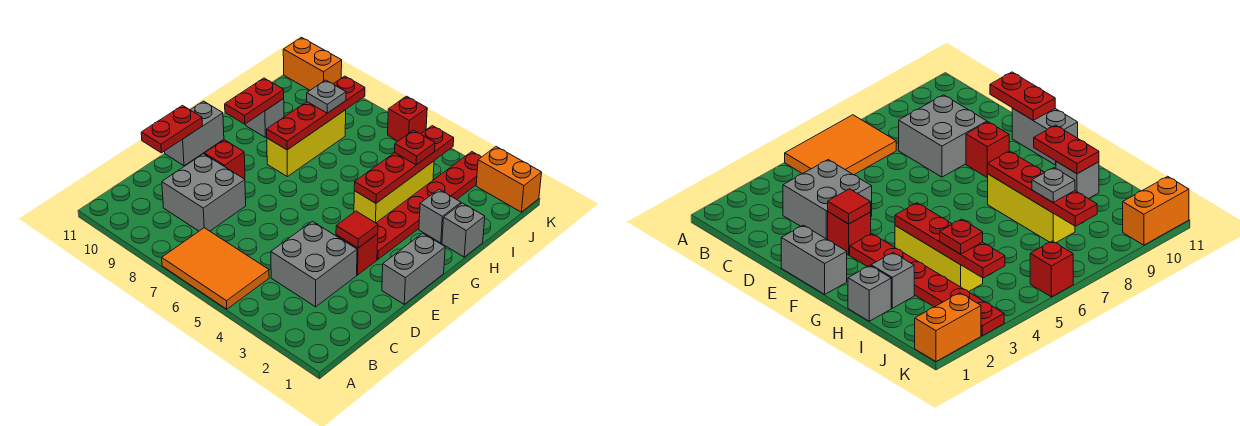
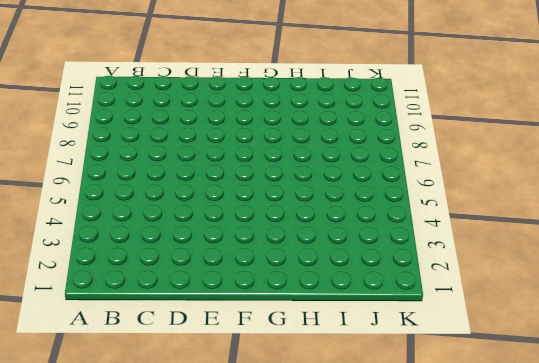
none -> orange tile A5:B7 level 1
none -> grey brick C3:D4 level 1
none -> grey brick C8:D9 level 1

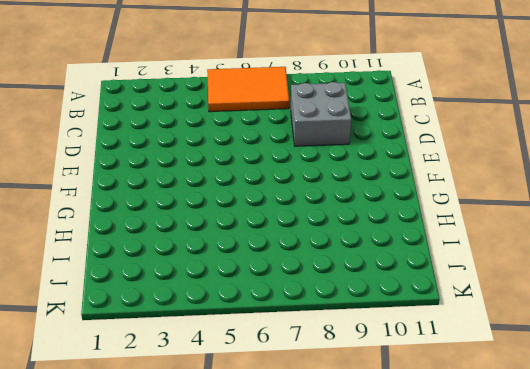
none -> grey brick C3:D4 level 1
none -> grey brick E1:F1 level 1
none -> red brick E3 level 1

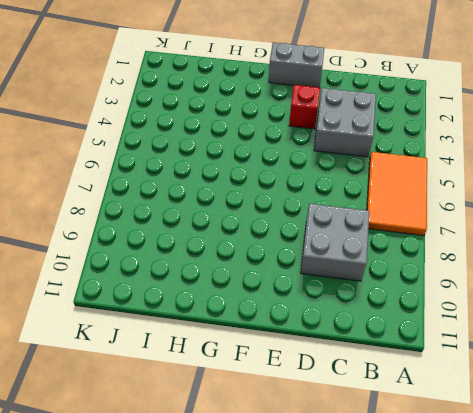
none -> red brick E9 level 1
none -> grey brick E11:F11 level 1
none -> red plate F3:K3 level 1

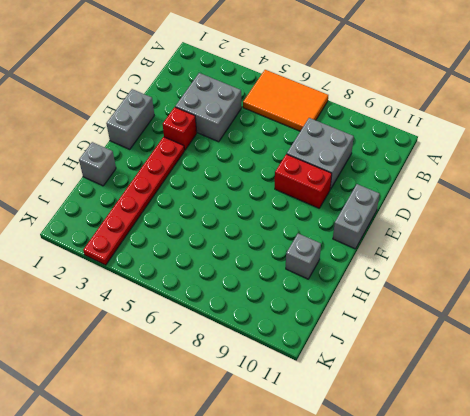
red brick E8:E9 level 1 -> red brick E9 level 1
none -> yellow brick G4:I4 level 1
none -> yellow brick G8:I8 level 1
none -> grey brick H2 level 1

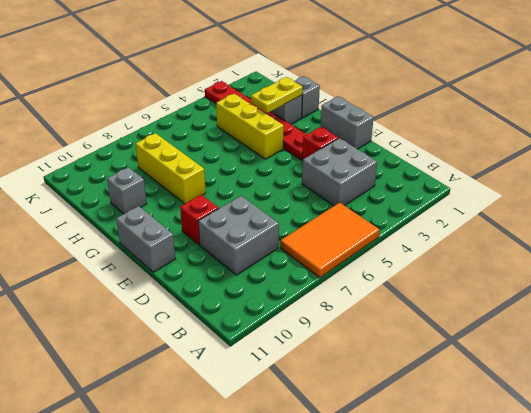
yellow plate H2:H3 level 2 -> none
none -> orange brick K1:K2 level 1
none -> red brick K6 level 1
none -> orange brick K10:K11 level 1

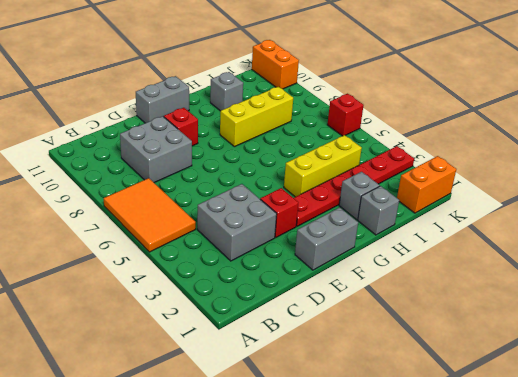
orange brick J1:K1 level 1 -> orange brick K1:K2 level 1
none -> red plate D11:E11 level 2
none -> red tile E3 level 2
none -> red plate G4:J4 level 2

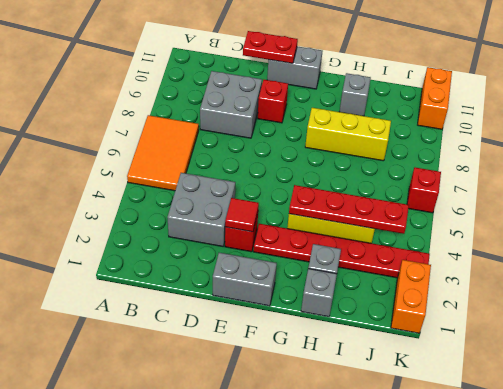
none -> red plate G8:J8 level 2
none -> red plate G10:H10 level 2
none -> red plate I4 level 3

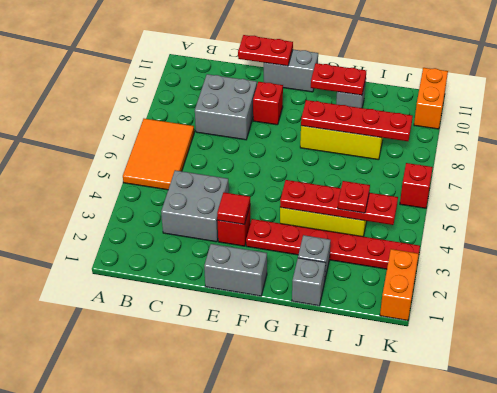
none -> grey plate I8 level 3

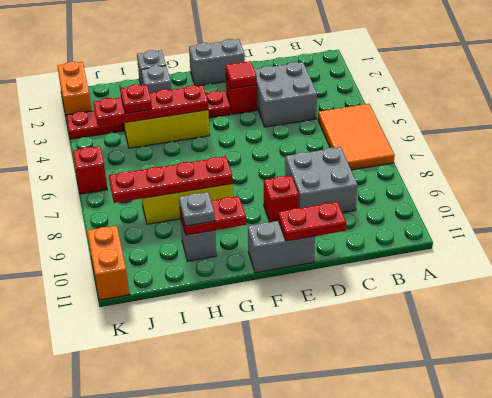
grey plate H10 level 3 -> grey plate I8 level 3

